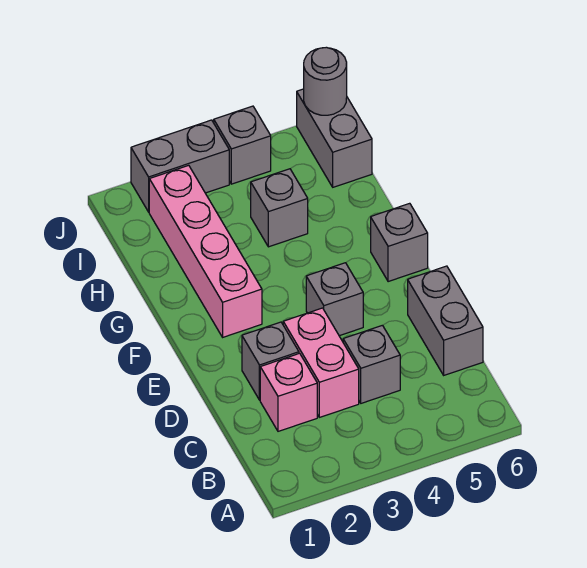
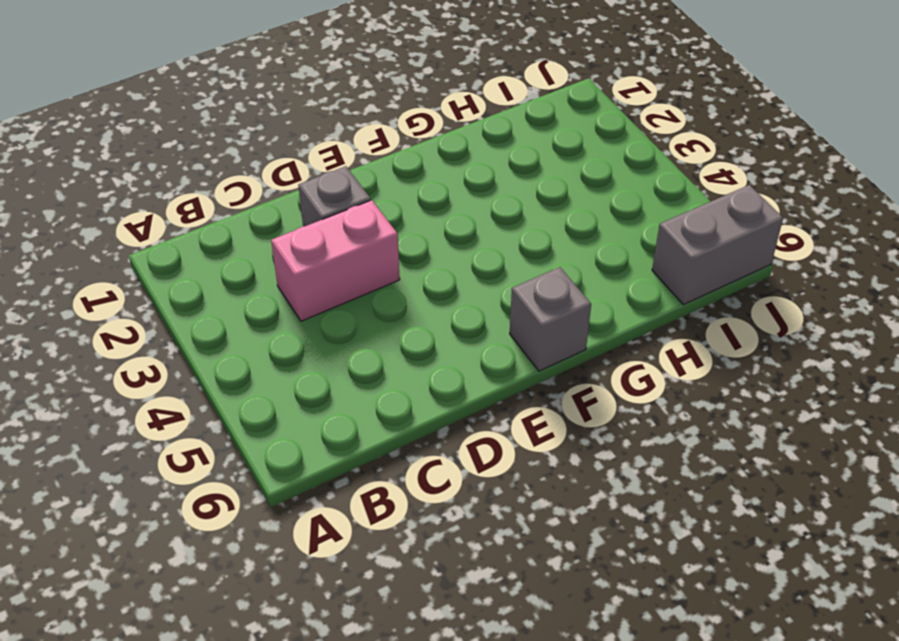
none -> pink brick C2 level 1
none -> grey brick C4 level 1
none -> grey brick C6:D6 level 1

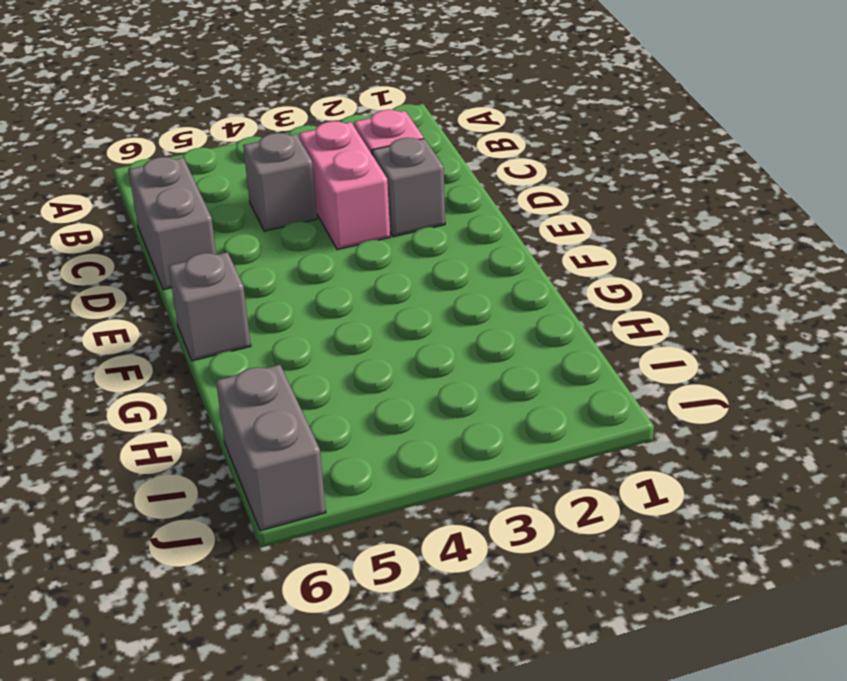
none -> grey brick E4 level 1
none -> pink brick F2:I2 level 1
none -> grey brick H4 level 1

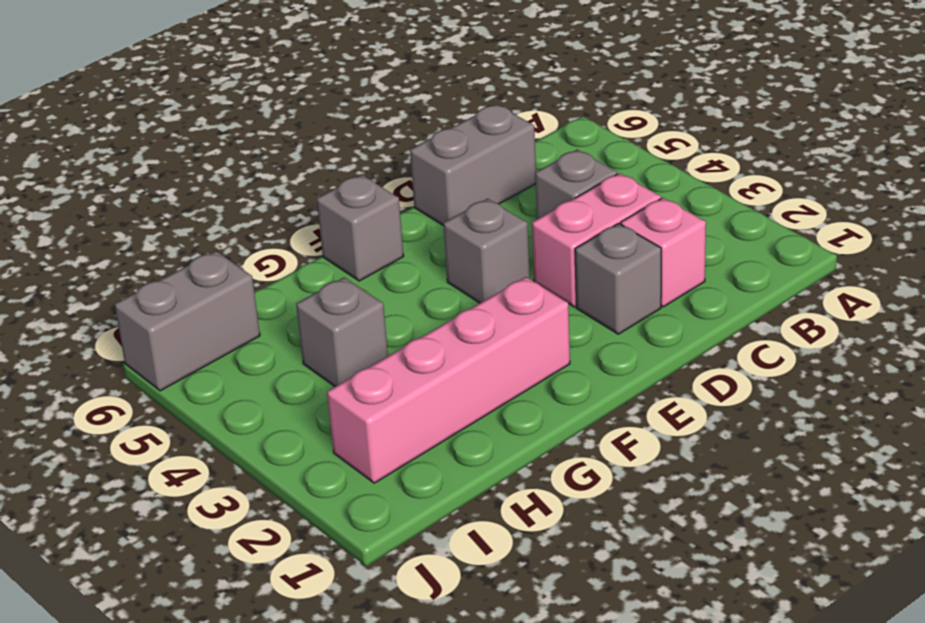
none -> grey brick J2:J3 level 1
none -> grey brick J4 level 1
none -> grey round brick J6 level 2

